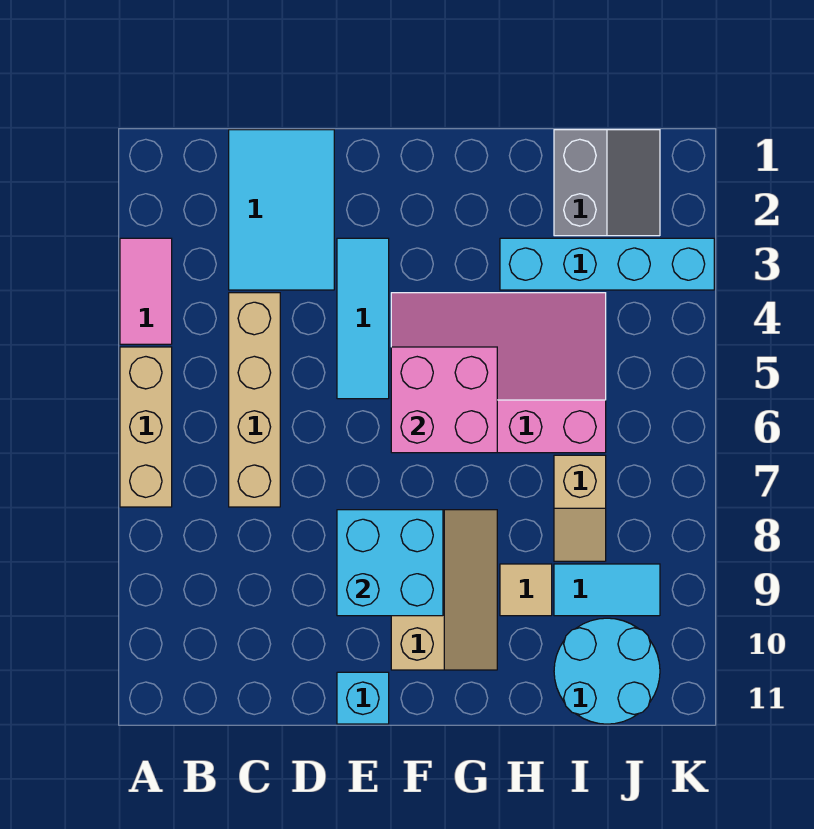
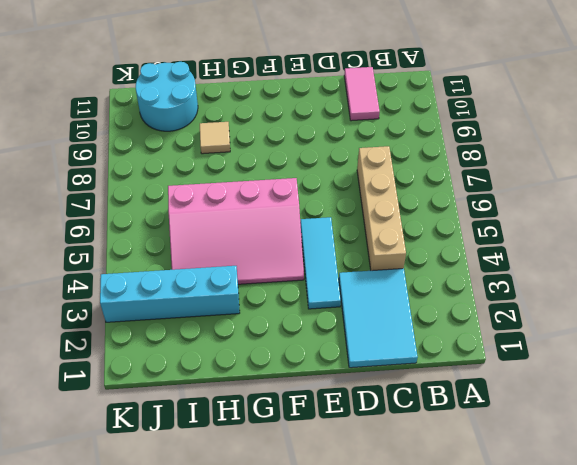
pink tile C10:C11 level 1 -> pink tile A3:A4 level 1
none -> tan brick A5:A7 level 1
none -> cyan brick E11 level 1
none -> tan slope F8:G10 level 1 top F

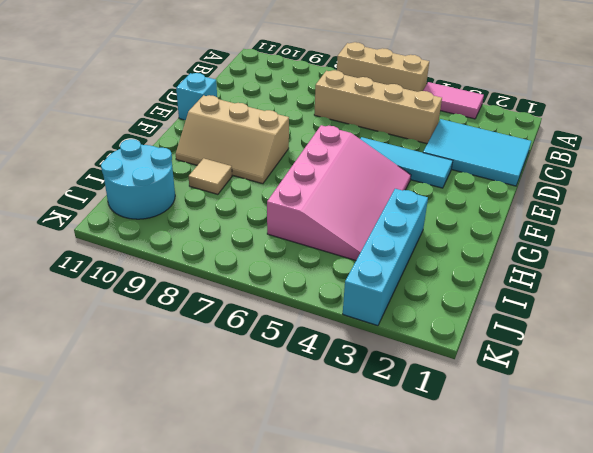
none -> grey slope I1:J2 level 1 top I
none -> tan slope I7:I8 level 1 top 7
none -> cyan tile I9:J9 level 1

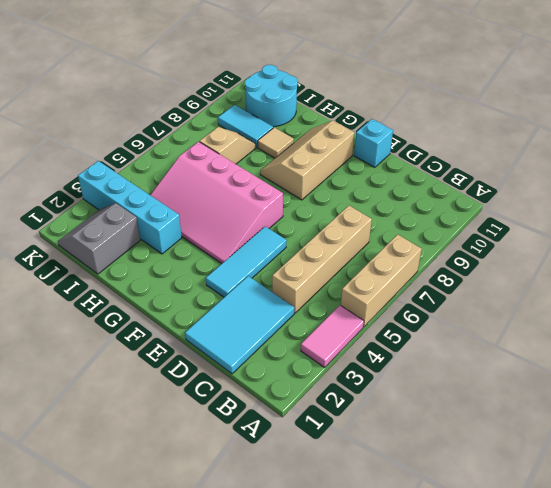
none -> cyan brick E8:F9 level 2
none -> pink brick F5:G6 level 2

